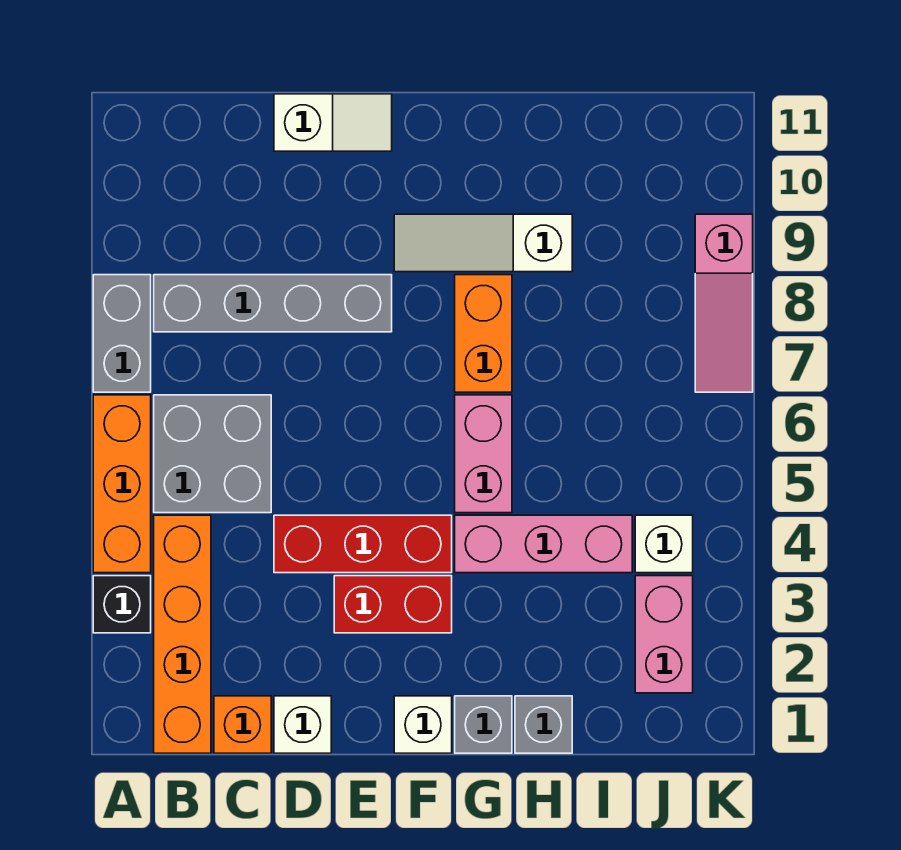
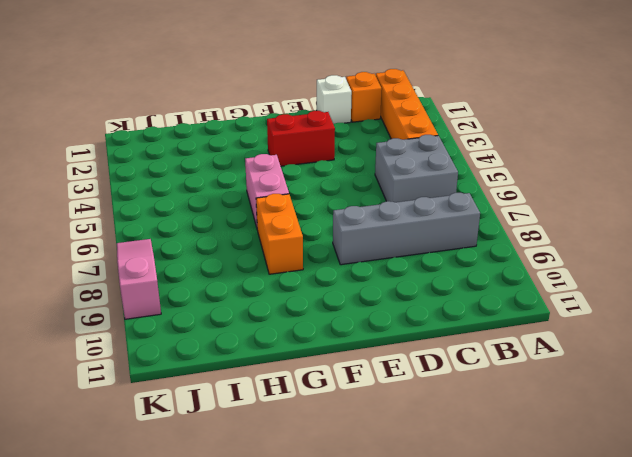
none -> black brick A3 level 1
none -> orange brick A4:A6 level 1
none -> grey brick A7:A8 level 1

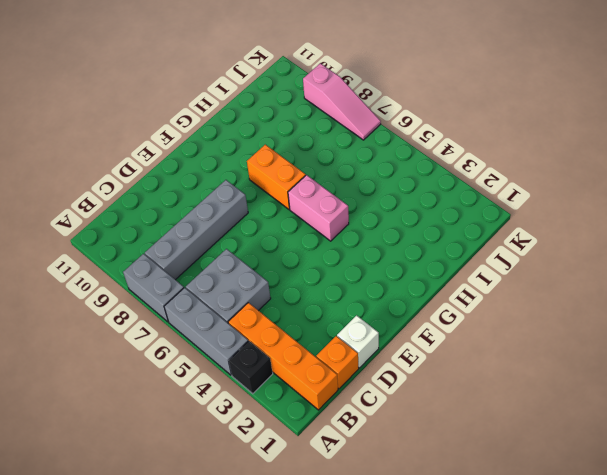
grey brick A4:A6 level 1 -> orange brick A4:A6 level 1
none -> red brick D4:F4 level 1
none -> white slope D11:E11 level 1 top D
none -> red brick E3:F3 level 1

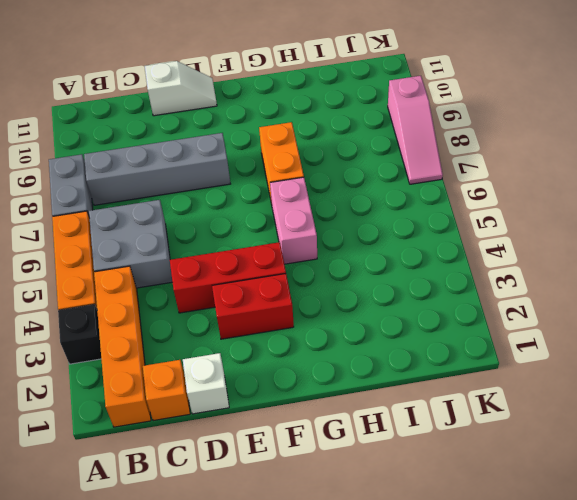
none -> white brick F1 level 1
none -> white slope F9:H9 level 1 top H
none -> grey brick G1 level 1

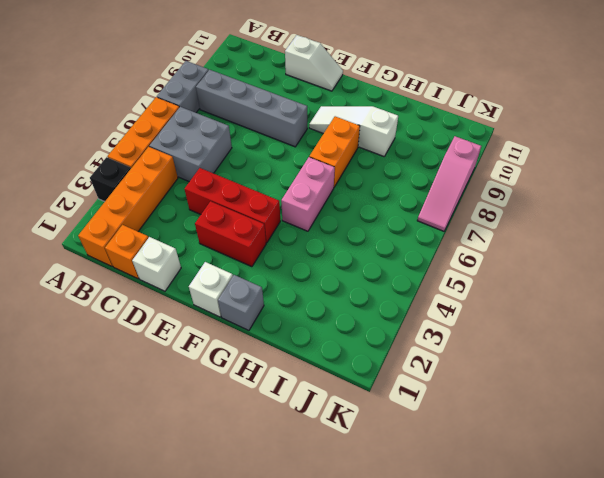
none -> pink brick G4:I4 level 1
none -> grey brick H1 level 1
none -> pink brick J2:J3 level 1

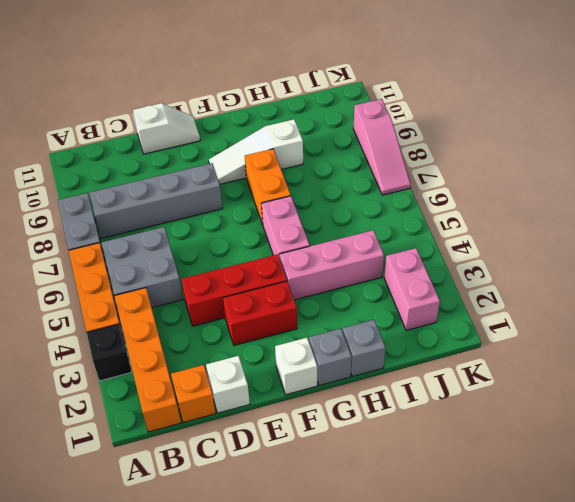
none -> white brick J4 level 1

